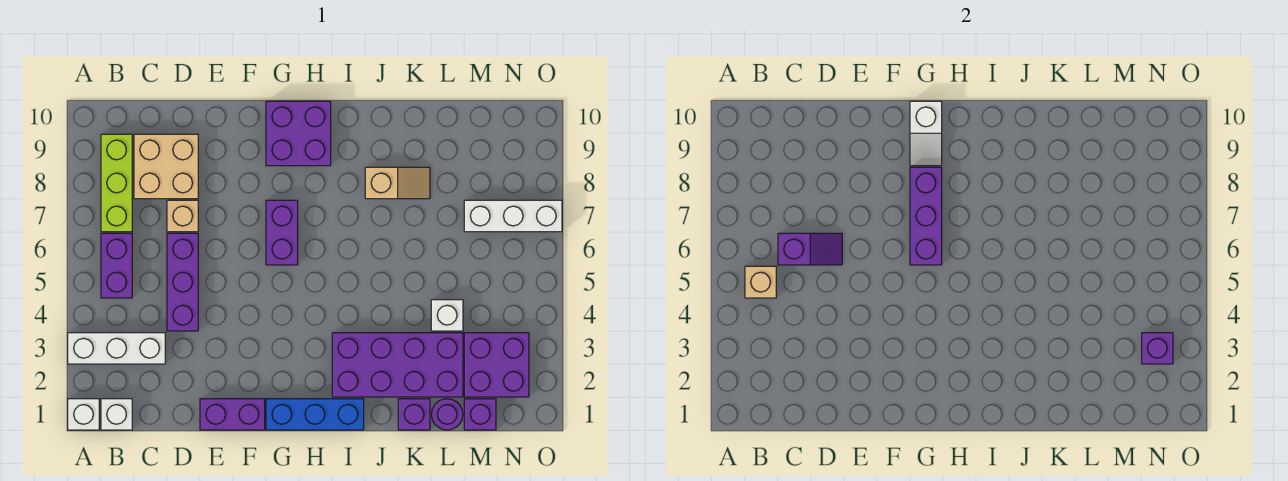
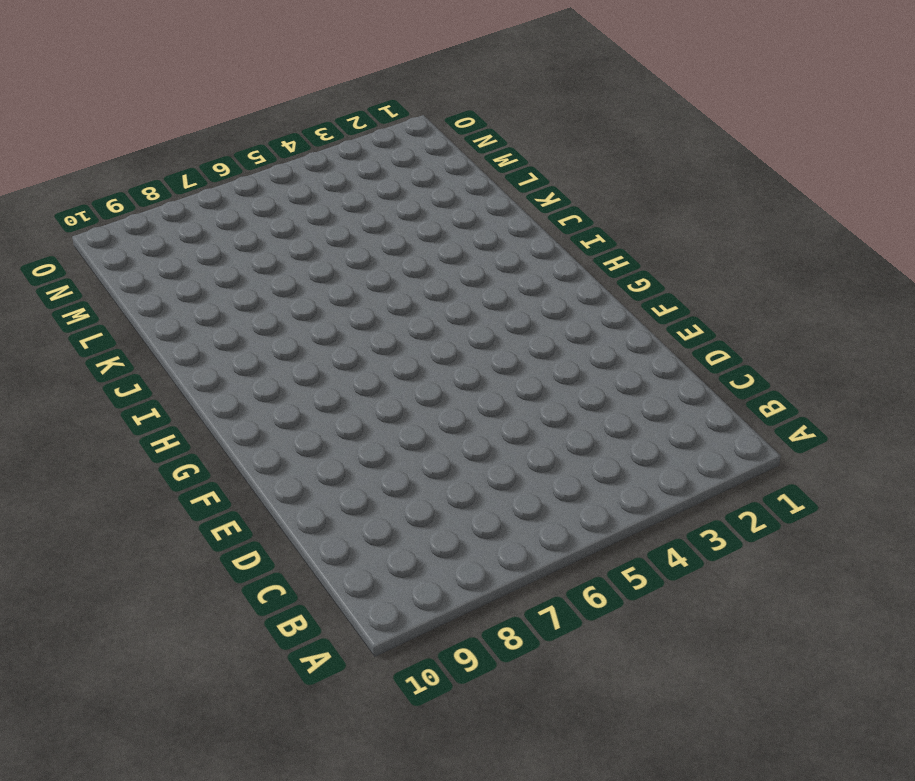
none -> white brick A1 level 1
none -> white brick A3:C3 level 1
none -> white brick B1 level 1

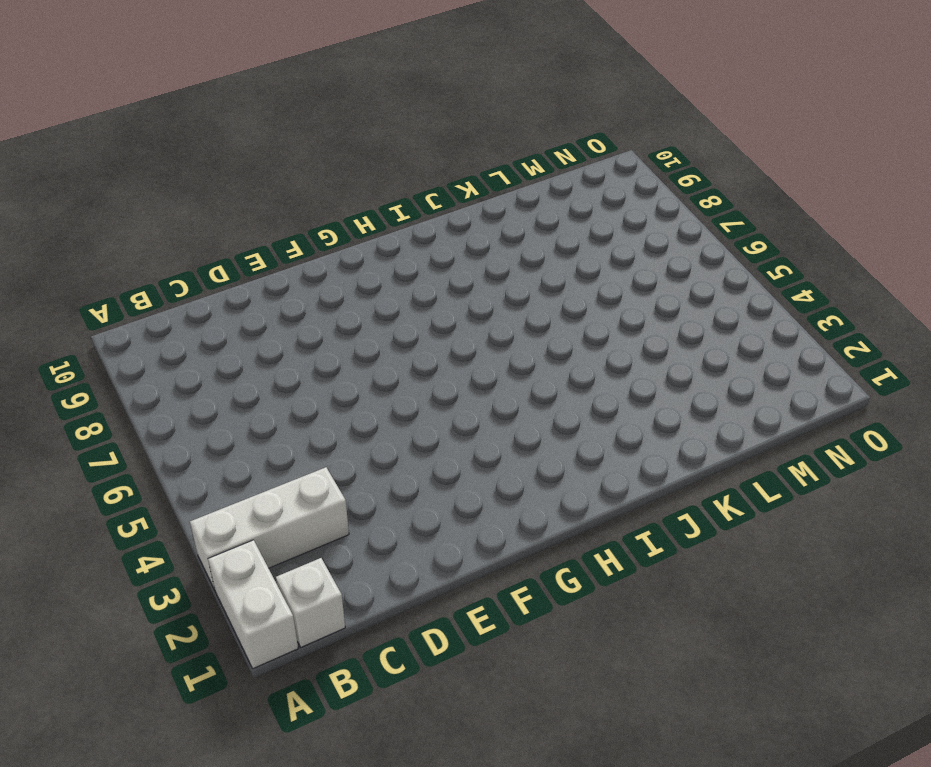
white brick A1:A2 level 1 -> white brick A1 level 1
none -> purple brick B5:B6 level 1
none -> lime brick B7:B9 level 1
none -> tan brick C8:D9 level 1

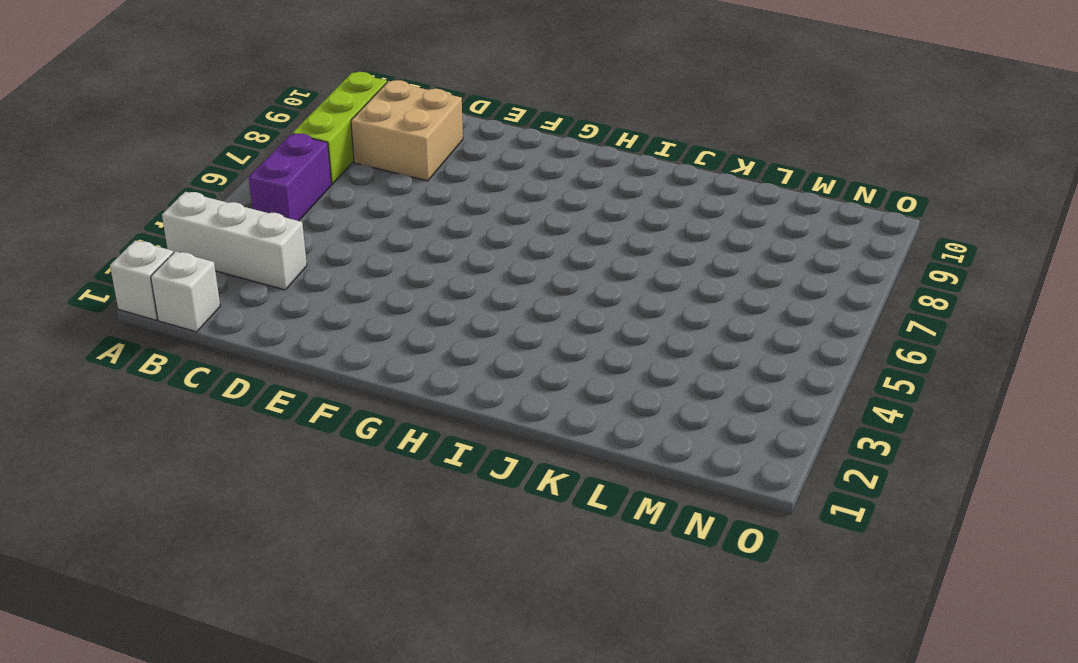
none -> purple brick D4:D6 level 1
none -> tan brick D7 level 1
none -> purple brick E1:F1 level 1

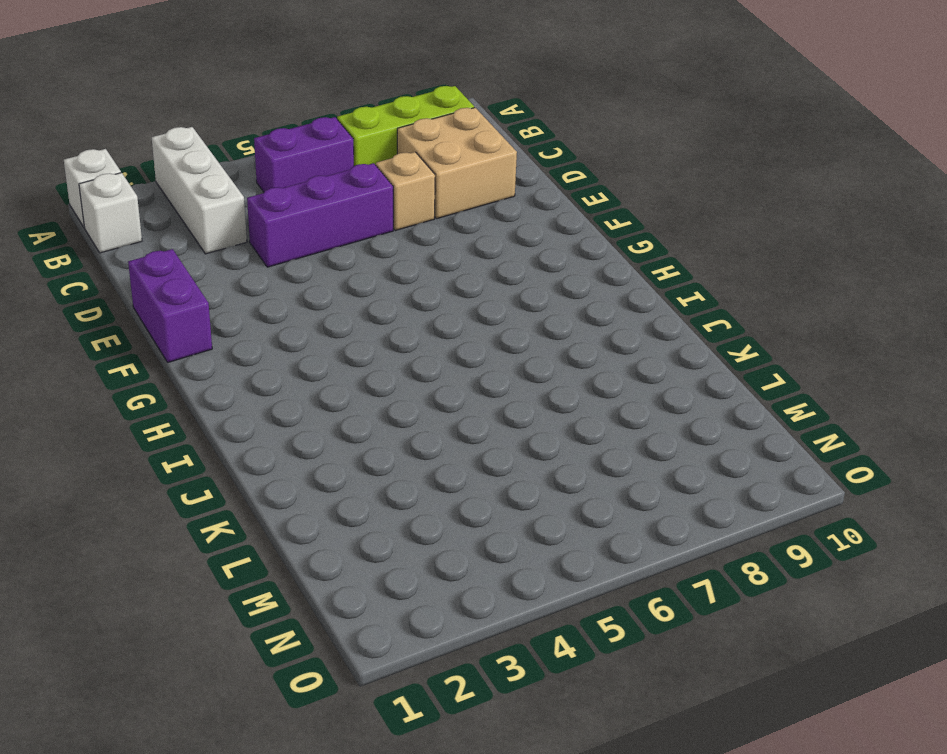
none -> blue brick G1:I1 level 1
none -> purple brick G6:G7 level 1
none -> purple brick G9:H10 level 1

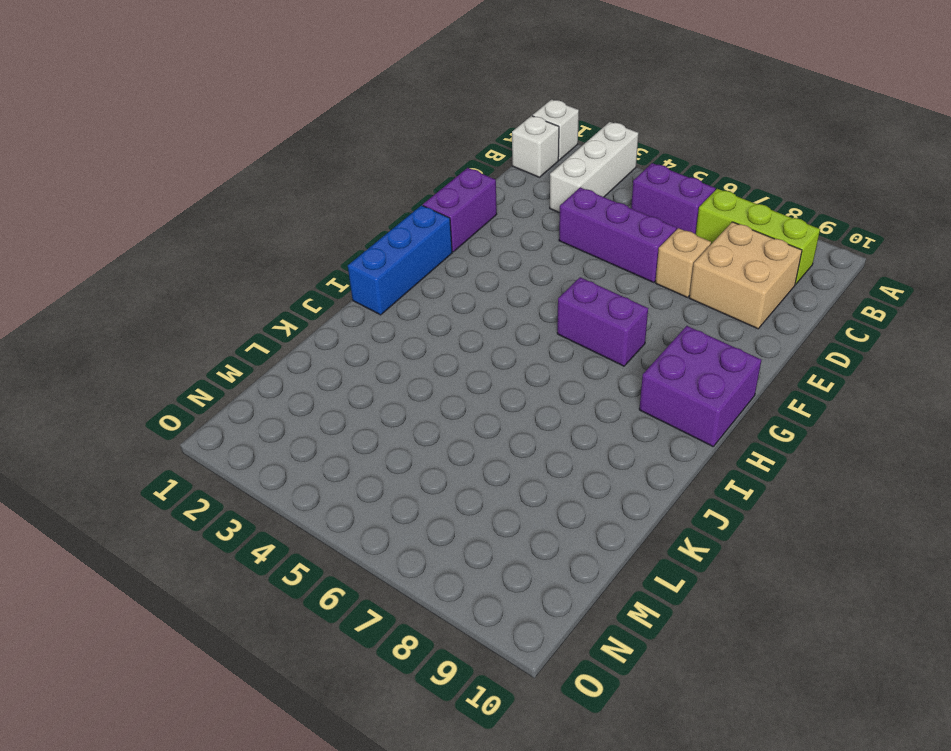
none -> purple brick I2:L3 level 1
none -> tan slope J8:K8 level 1 top J
none -> purple brick K1 level 1

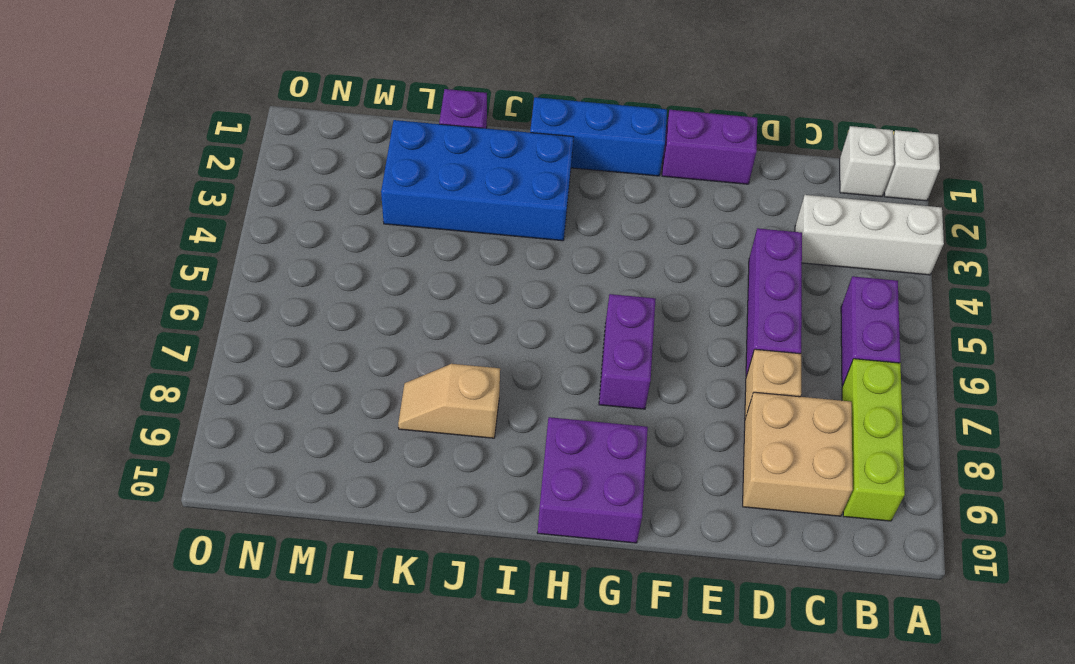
blue brick I2:L3 level 1 -> purple brick I2:L3 level 1
none -> purple round brick L1 level 1
none -> white brick L4 level 1
none -> purple brick M1 level 1

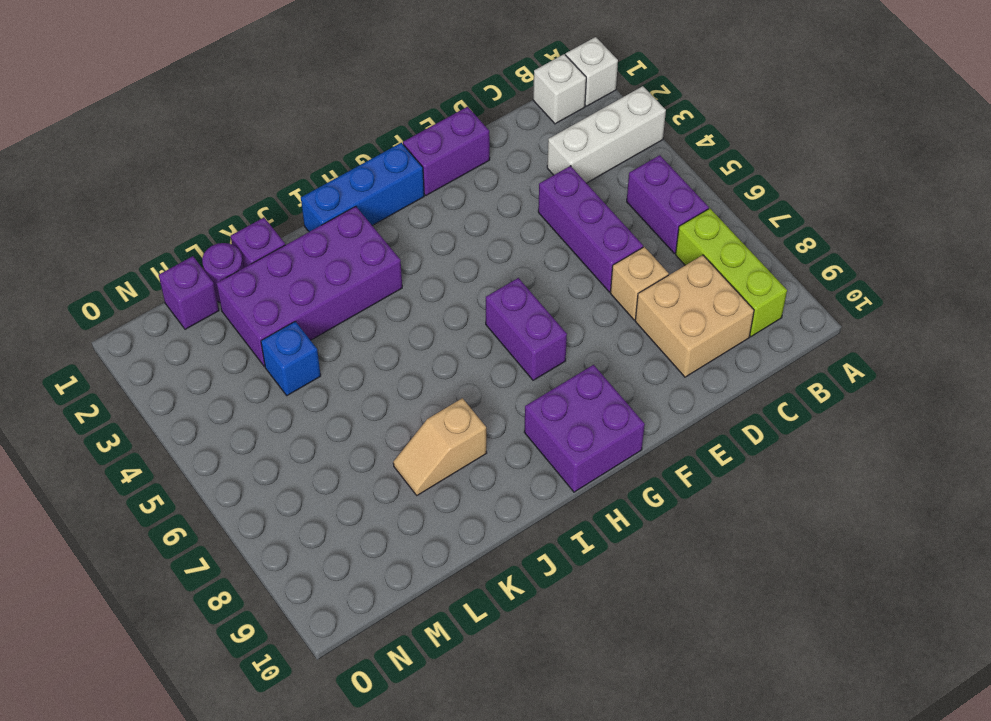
blue brick L4 level 1 -> white brick L4 level 1
none -> purple brick M2:N3 level 1
none -> white brick M7:O7 level 1
none -> tan brick B5 level 2

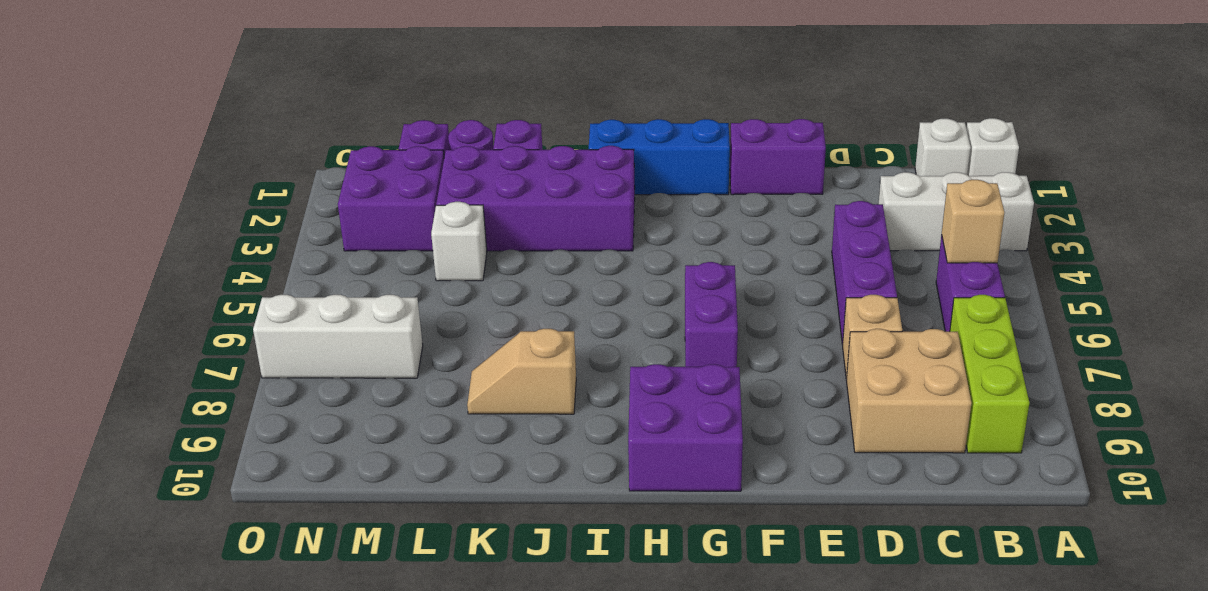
none -> purple slope C6:D6 level 2 top C
none -> purple brick G6:G8 level 2
none -> white slope G9:G10 level 2 top 10

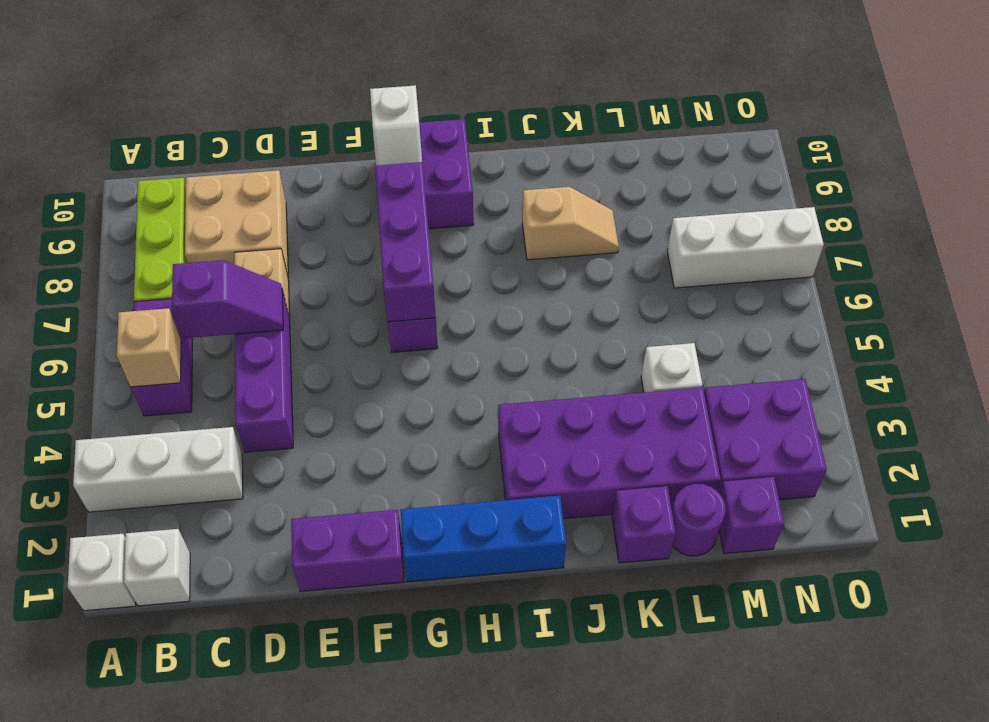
none -> purple brick N3 level 2

